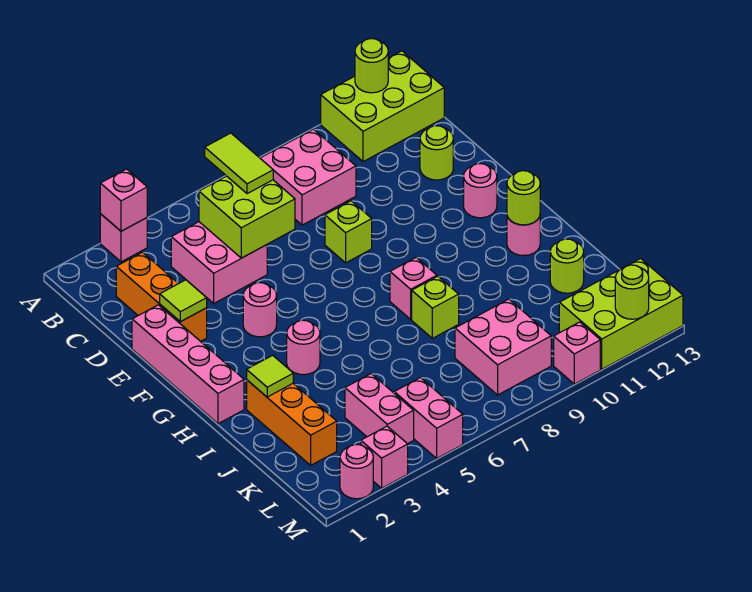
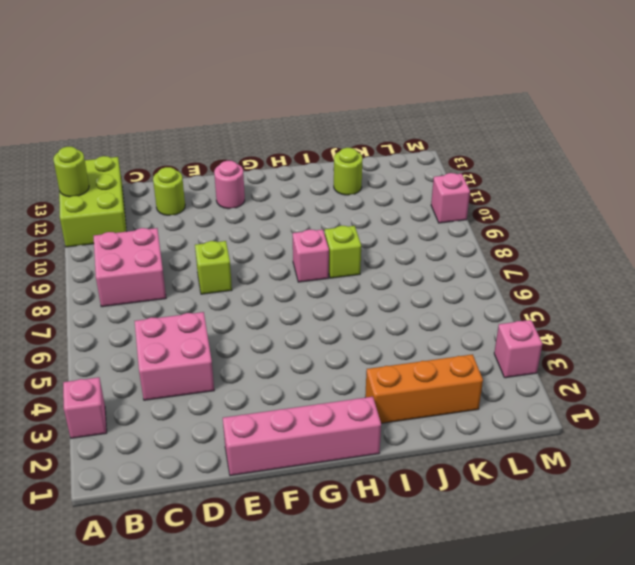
none -> orange brick C2:E2 level 1
none -> pink round brick F4 level 1
none -> pink round brick H4 level 1
none -> pink round brick H12 level 1

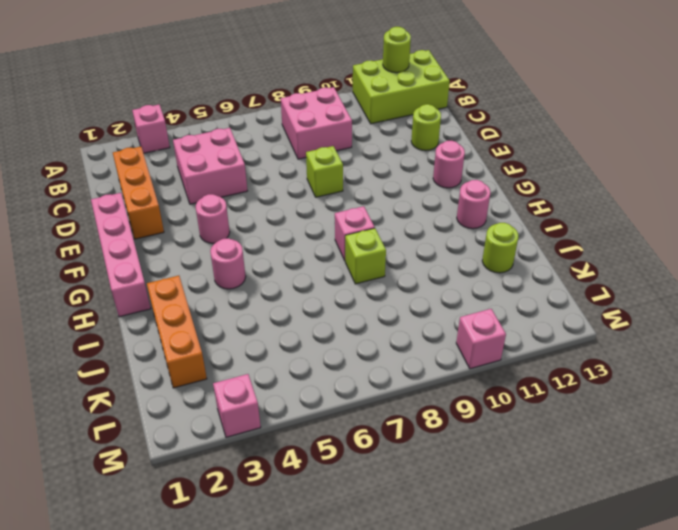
none -> pink brick K4:L4 level 1
none -> pink brick K8:L9 level 1
none -> pink brick L5:M5 level 1
none -> lime brick L11:M13 level 1

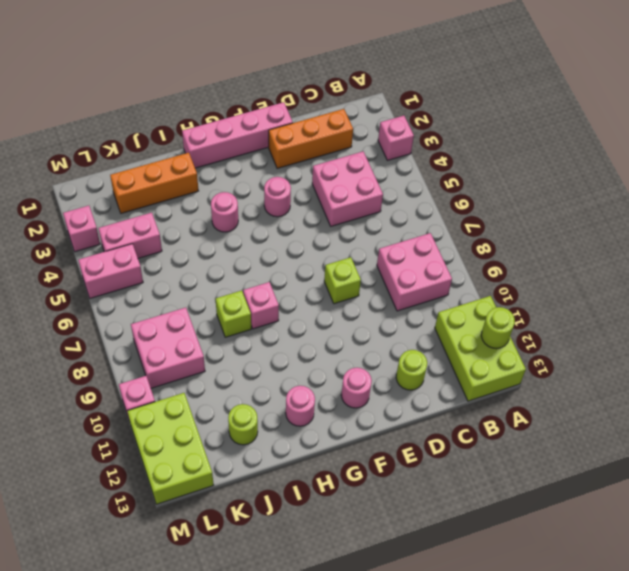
none -> pink round brick M2 level 1
none -> pink brick A3 level 2
none -> lime brick C5:D6 level 2
none -> lime tile E2 level 2

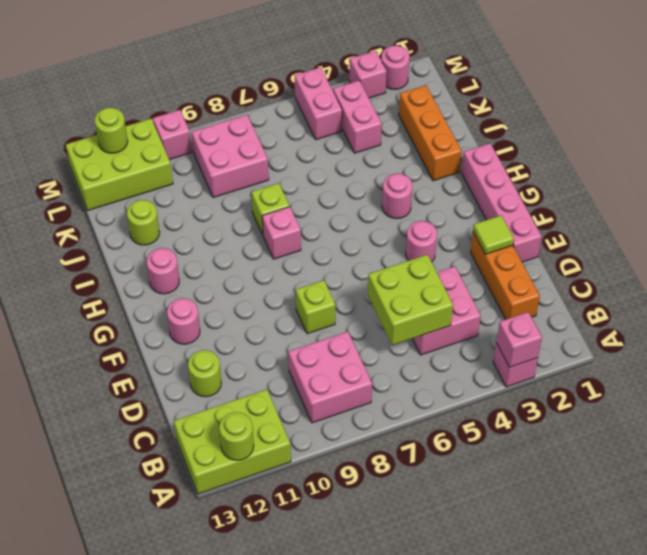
none -> lime round brick H12 level 2
none -> lime tile I2 level 2
none -> lime tile B6:C6 level 3

